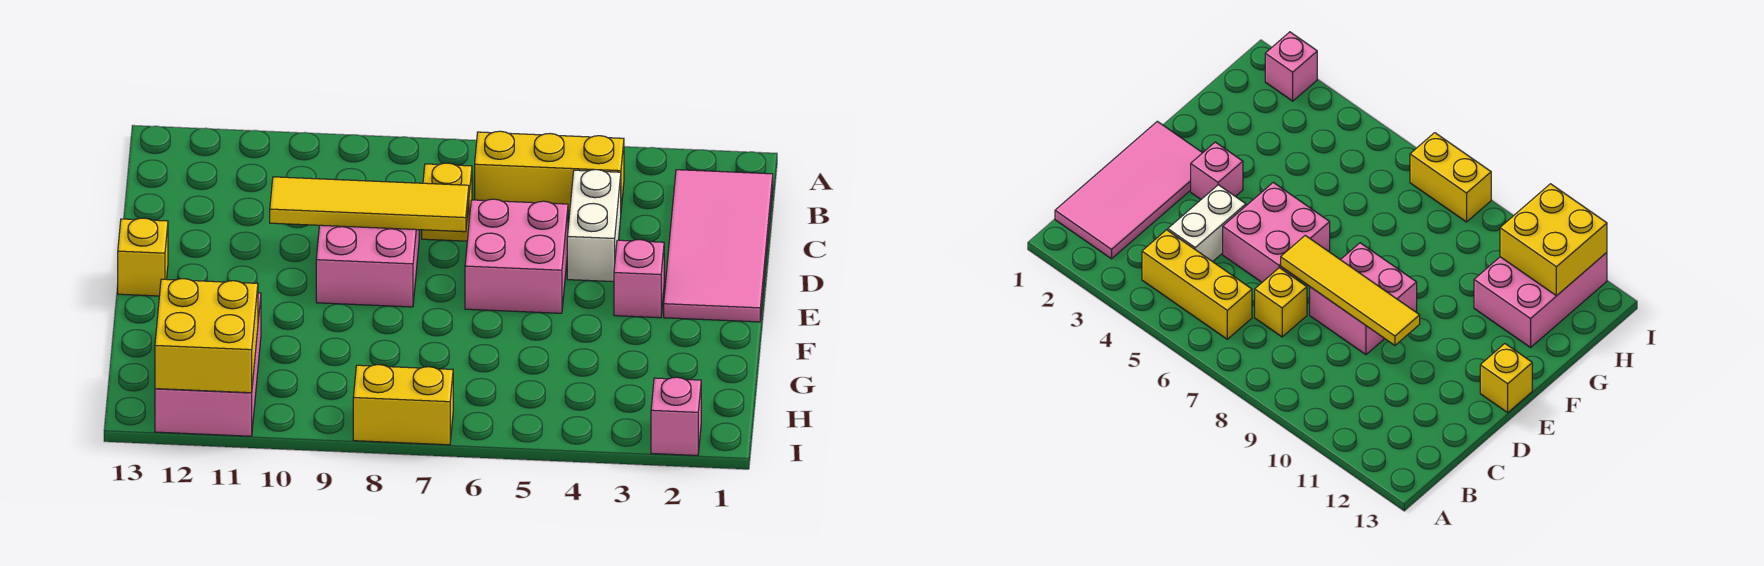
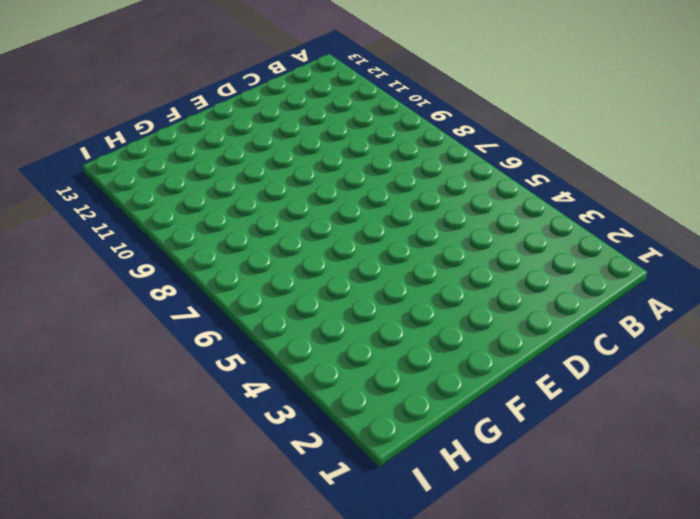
none -> pink tile B1:E2 level 1
none -> yellow brick B4:B6 level 1
none -> white brick C4:D4 level 1

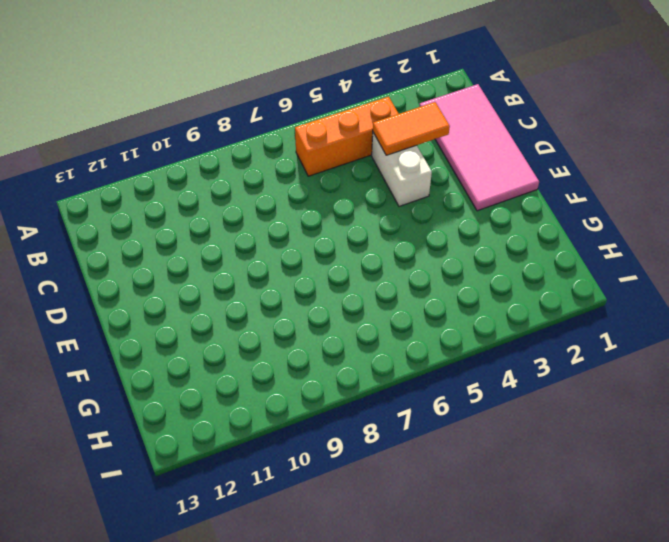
orange brick B4:B6 level 1 -> yellow brick B4:B6 level 1
orange tile C3:C4 level 2 -> none
none -> yellow brick C7 level 1
none -> pink brick D5:E6 level 1
none -> pink brick D8:E9 level 1

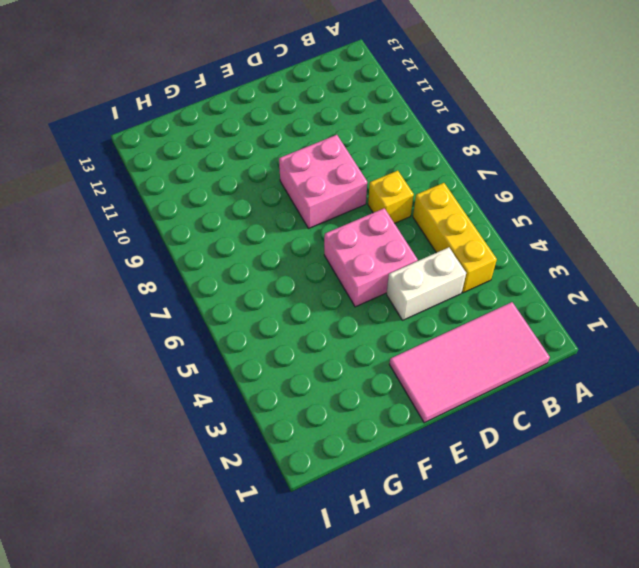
none -> pink brick E3 level 1
none -> yellow brick E13 level 1
none -> pink brick G11:I12 level 1

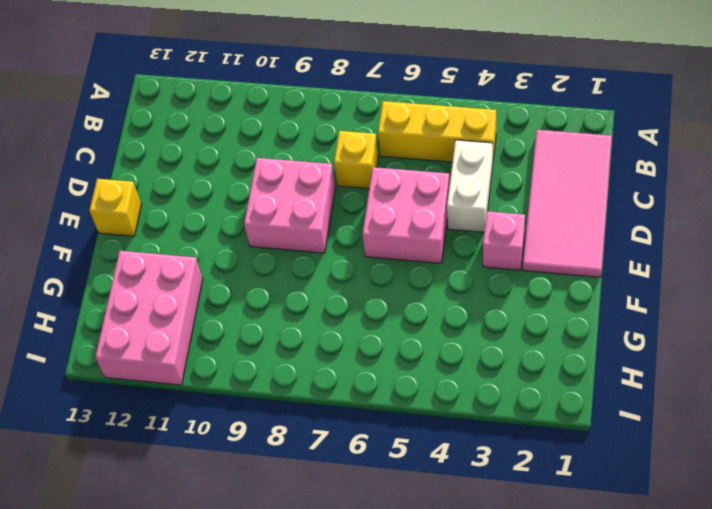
none -> pink brick I2 level 1
none -> yellow brick I7:I8 level 1
none -> yellow tile D7:D10 level 2

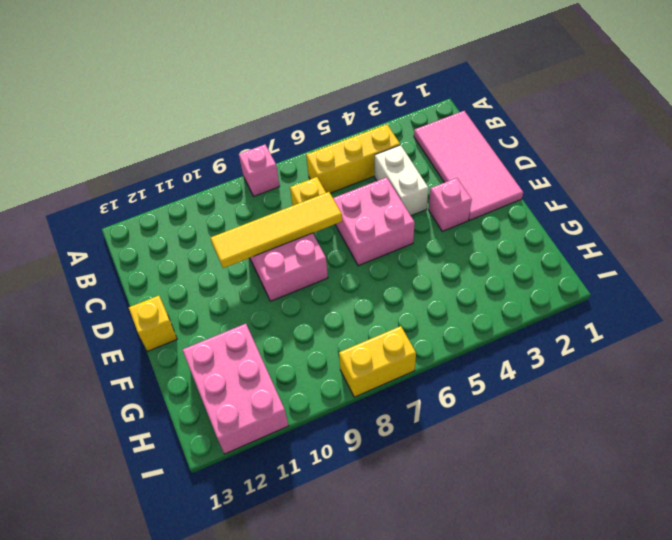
pink brick A8 level 1 -> pink brick I2 level 1
none -> yellow brick H11:I12 level 2

